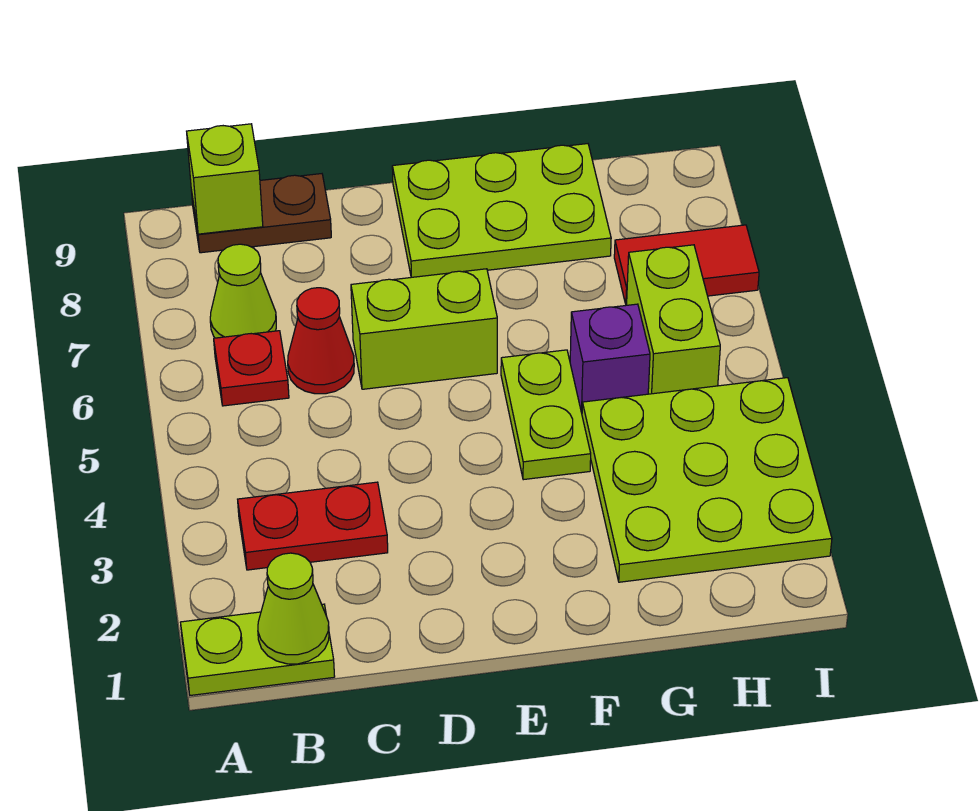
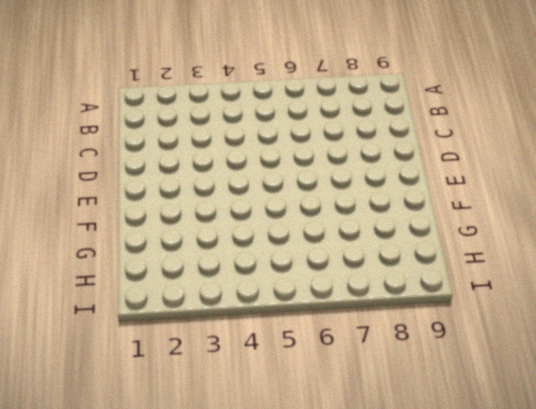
none -> lime plate A1:B1 level 1
none -> red plate B3:C3 level 1
none -> red plate B6 level 1

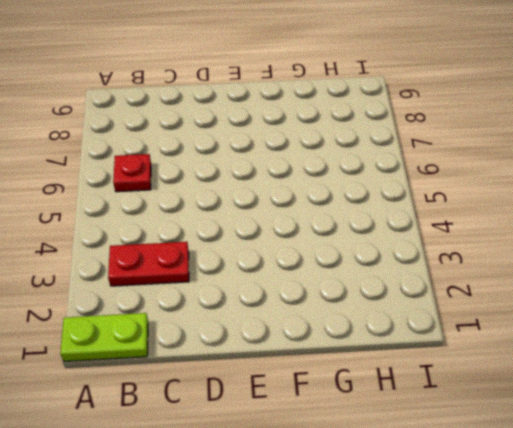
none -> lime cone B7 level 1
none -> brown plate B9:C9 level 1
none -> red cone C6 level 1

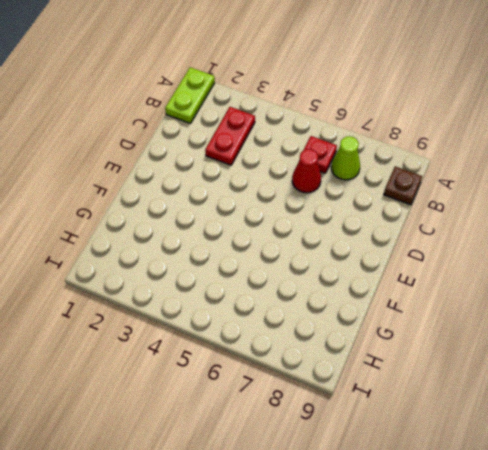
brown plate B9 level 1 -> brown plate B9:C9 level 1
none -> lime brick D6:E6 level 1
none -> lime plate E8:G9 level 1
none -> lime plate F4:F5 level 1

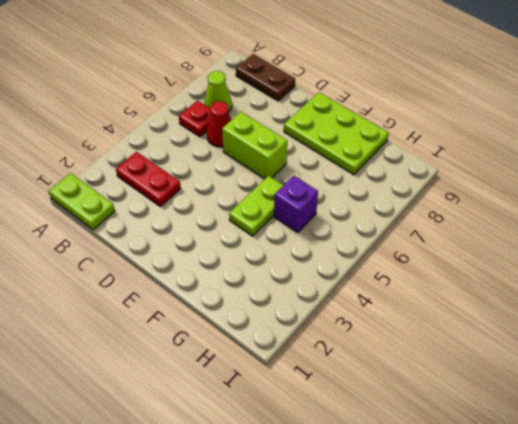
none -> lime plate G2:I4 level 1
none -> lime brick H5:H6 level 1
none -> red tile H7:I7 level 1

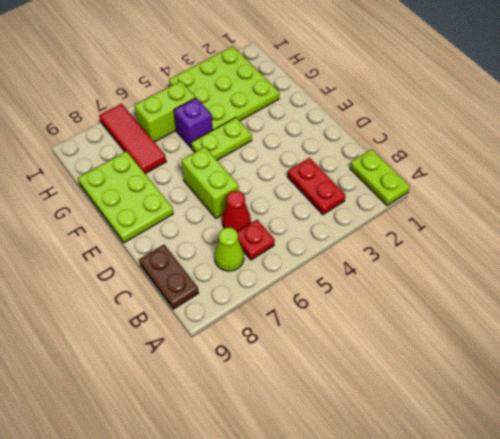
red tile G7:I7 level 1 -> red tile H7:I7 level 1
none -> lime cone B1 level 2
none -> lime brick B9 level 2

